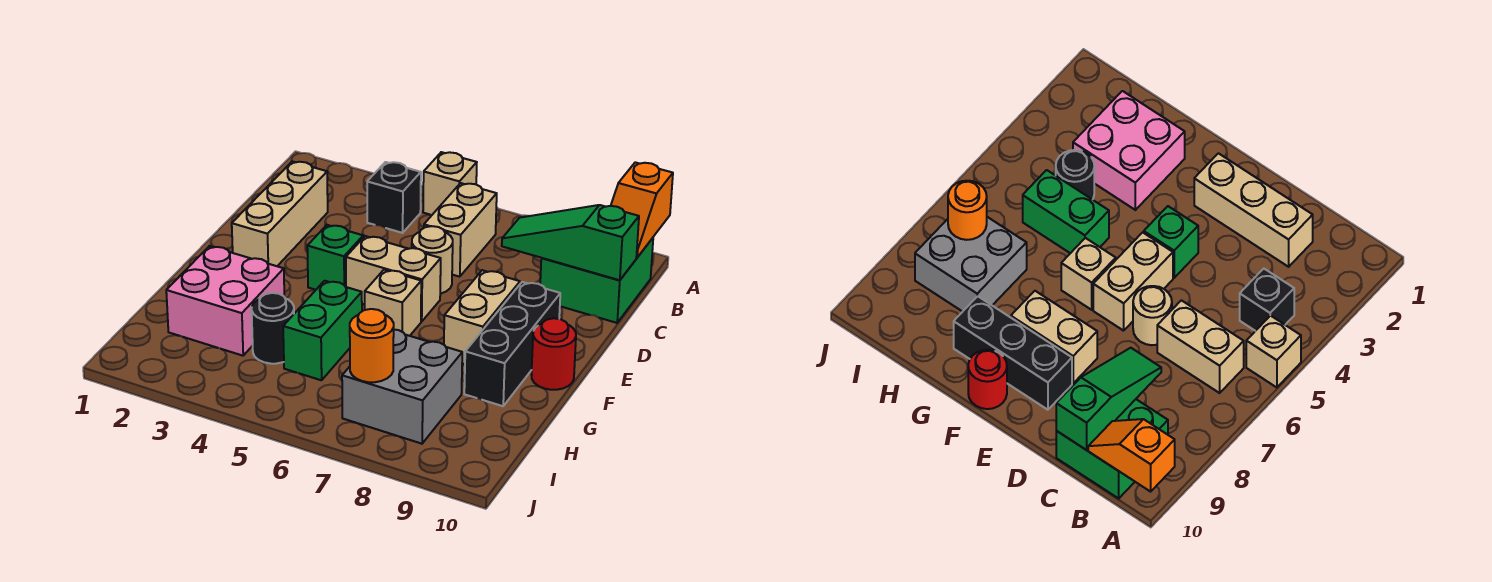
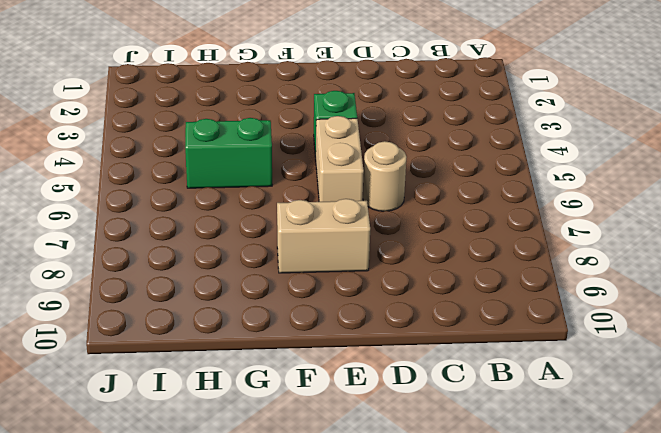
none -> tan brick A5 level 1
none -> black brick B4 level 1
none -> tan brick B6:C6 level 1

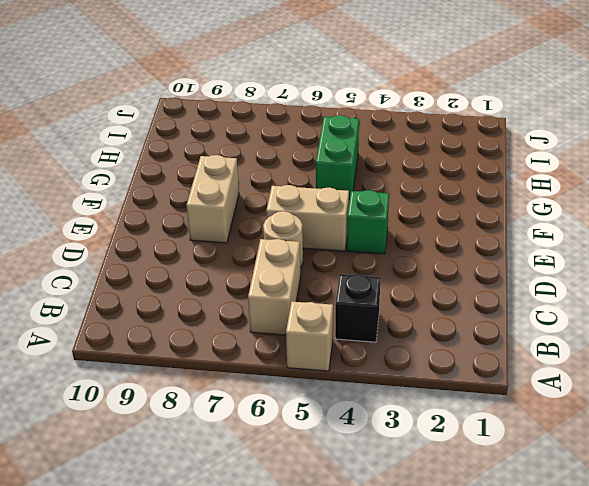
none -> green brick B9:C10 level 1
none -> tan brick C2:E2 level 1
none -> black brick E9:G9 level 1

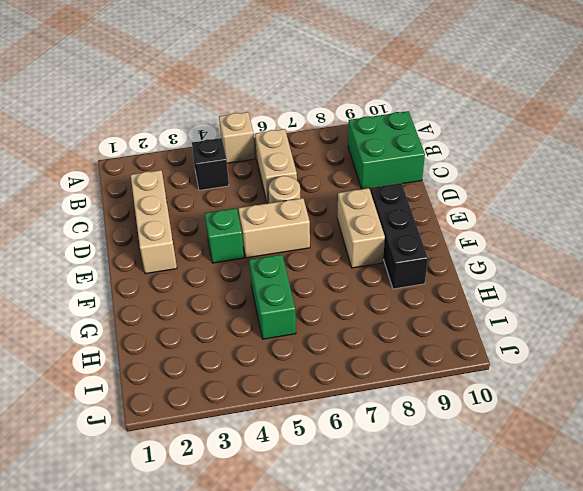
none -> tan brick F6 level 1
none -> red round brick F10 level 1
none -> pink brick G2:H3 level 1

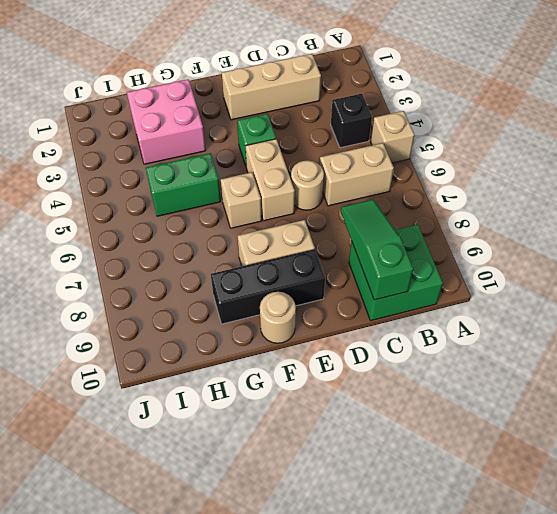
tan round brick F10 level 1 -> red round brick F10 level 1
none -> black round brick H4 level 1
none -> grey brick H7:I8 level 1
none -> orange slope A10:B10 level 2 top A

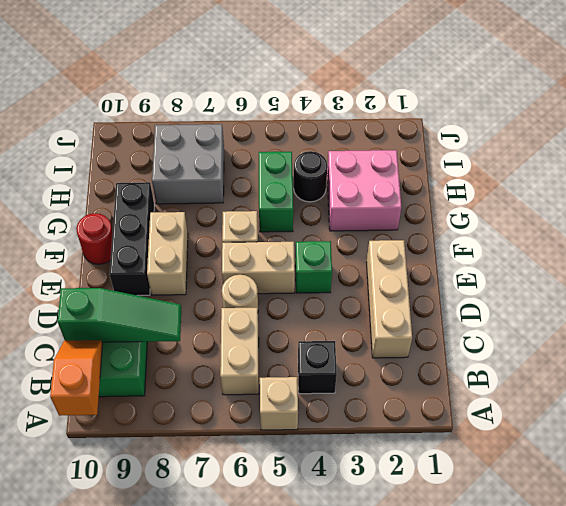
none -> orange round brick I7 level 2

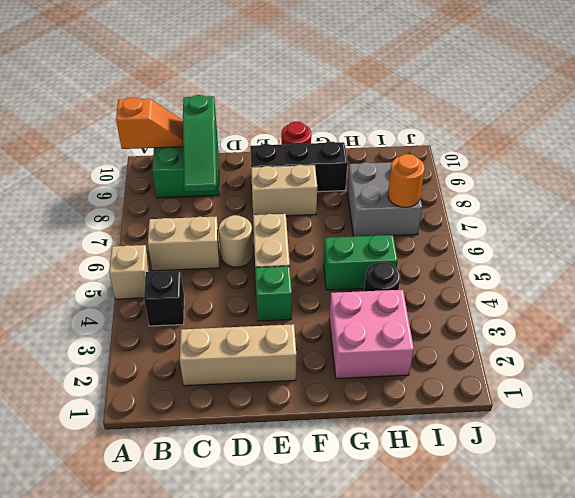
none -> tan brick F6 level 1

